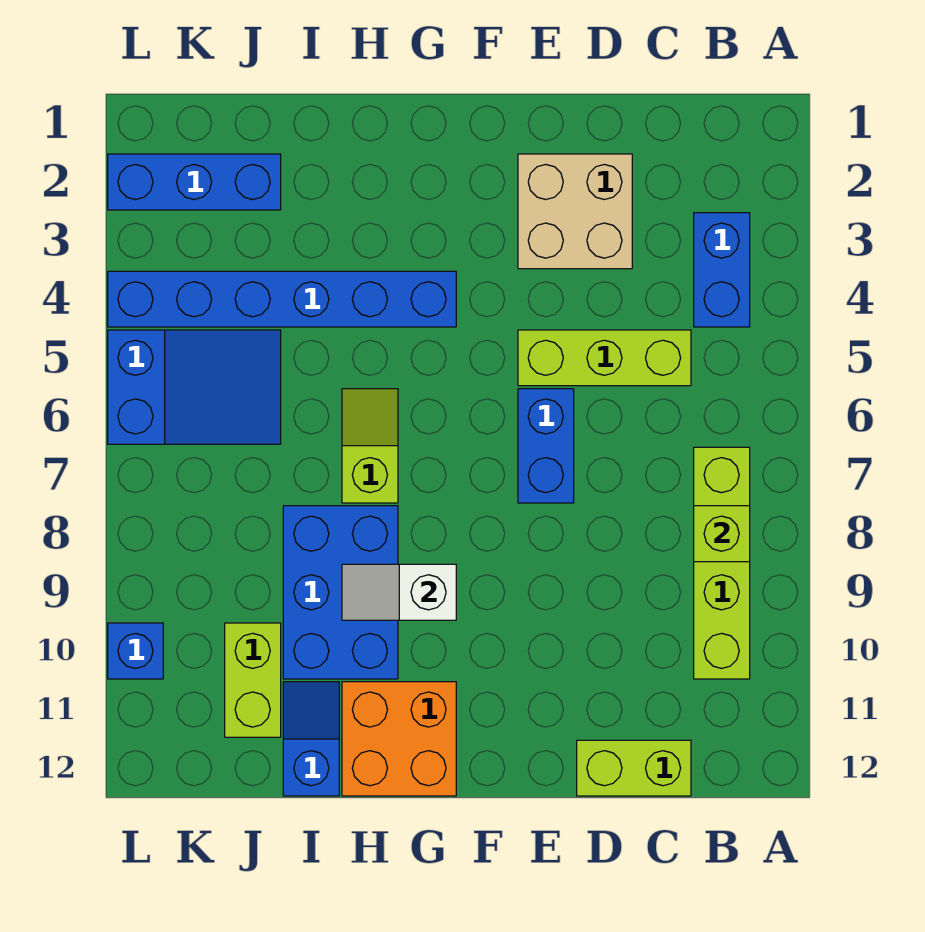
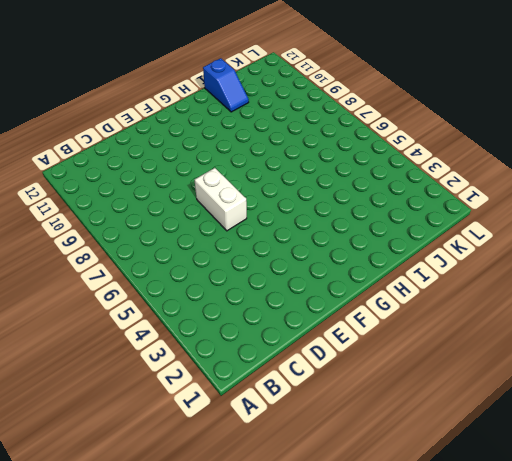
white brick E6:E7 level 1 -> blue brick E6:E7 level 1
none -> blue brick B3:B4 level 1
none -> lime brick B7:B10 level 1
none -> lime brick C5:E5 level 1

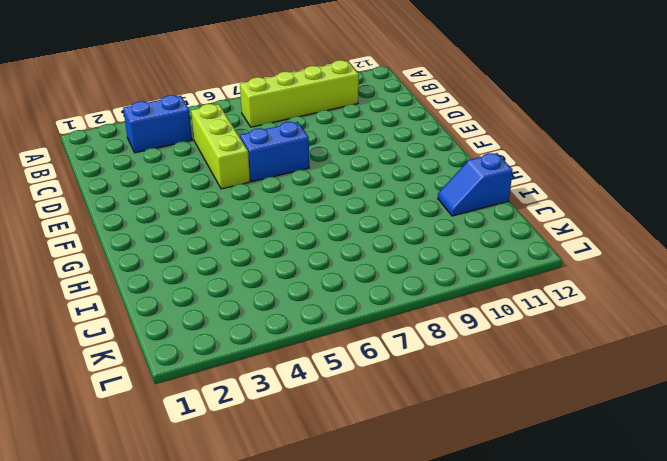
none -> lime brick C12:D12 level 1
none -> tan brick D2:E3 level 1
none -> blue brick G4:L4 level 1

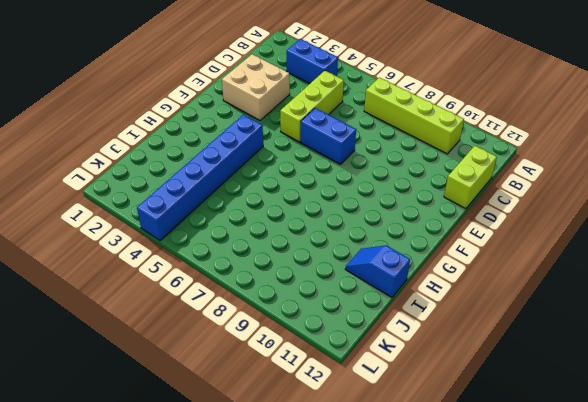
none -> orange brick G11:H12 level 1
none -> lime slope H6:H7 level 1 top 7
none -> blue brick H8:I10 level 1

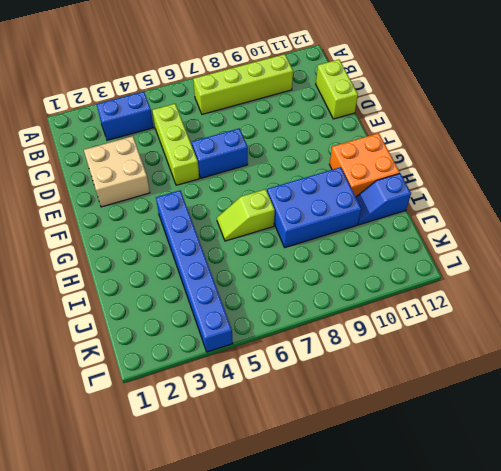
none -> blue brick J2:L2 level 1
none -> blue slope J5:L6 level 1 top L
none -> lime brick J10:J11 level 1

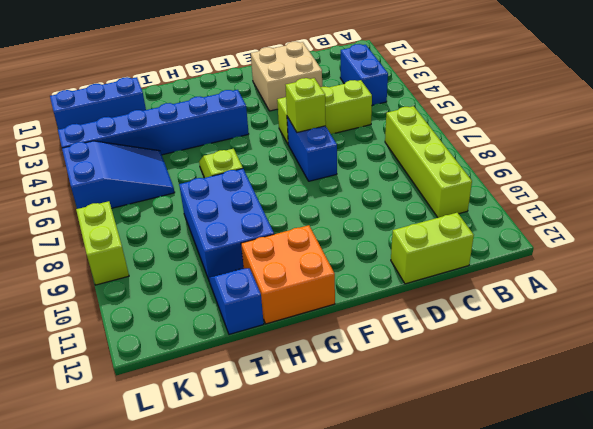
lime brick E6 level 2 -> lime brick B8 level 2
lime brick L8:L9 level 1 -> lime brick J10:J11 level 1
none -> blue brick L10 level 1
none -> white slope G9:H9 level 2 top G

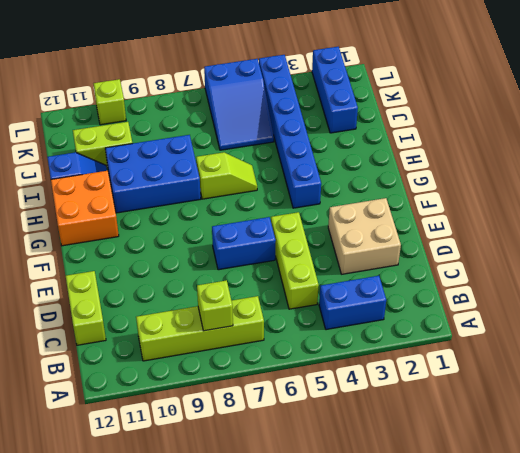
lime brick L10 level 1 -> blue brick L10 level 1
none -> white slope G9:H9 level 2 top G

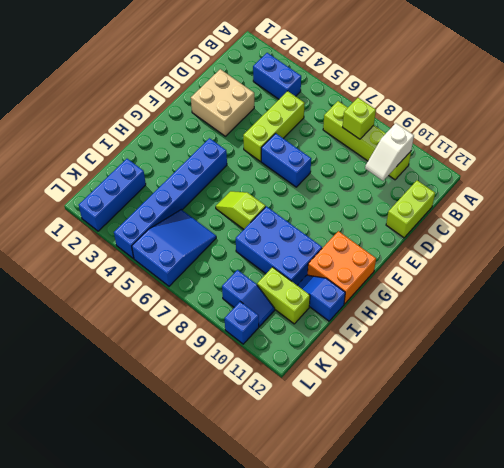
white slope B10:C10 level 2 top B -> white slope G9:H9 level 2 top G
blue slope K9:K10 level 1 top 9 -> none

